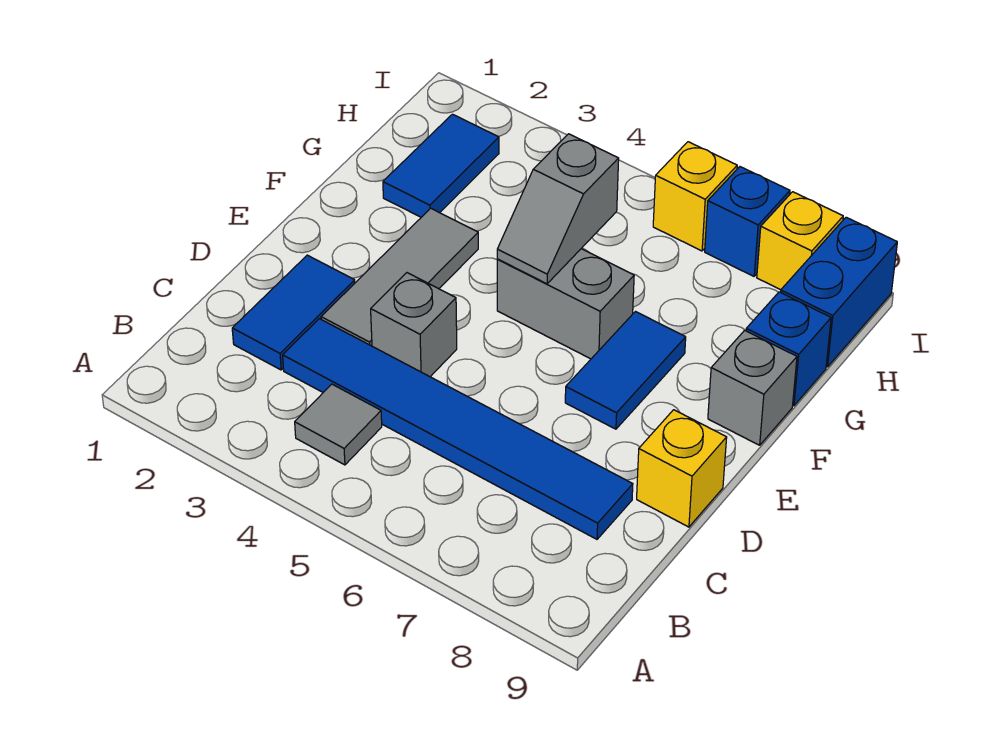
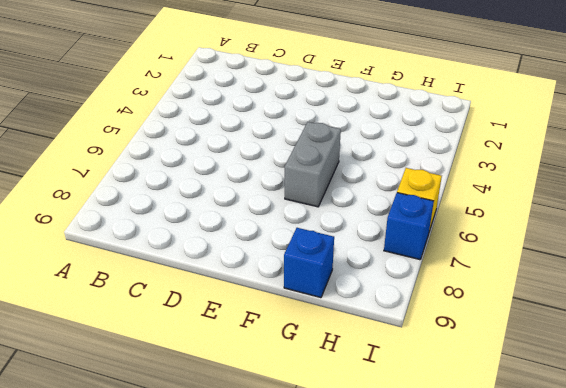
none -> grey tile B4 level 1
none -> blue tile C2:D2 level 1
none -> blue tile C3:C8 level 1

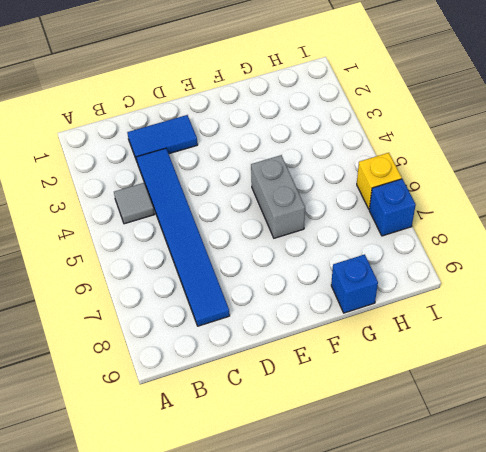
none -> grey tile D3:F3 level 1
none -> grey brick D4 level 1
none -> yellow brick D9 level 1

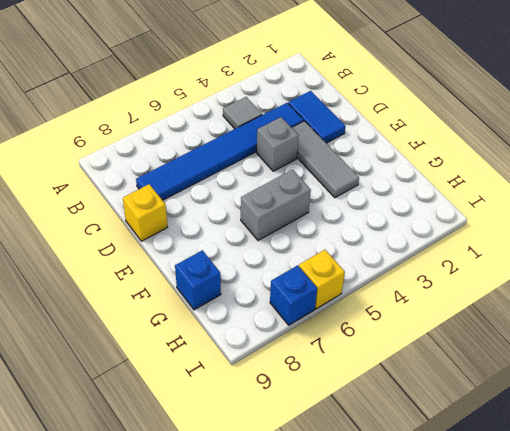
none -> blue tile E7:F7 level 1
none -> grey brick F9 level 1
none -> blue tile G2:H2 level 1

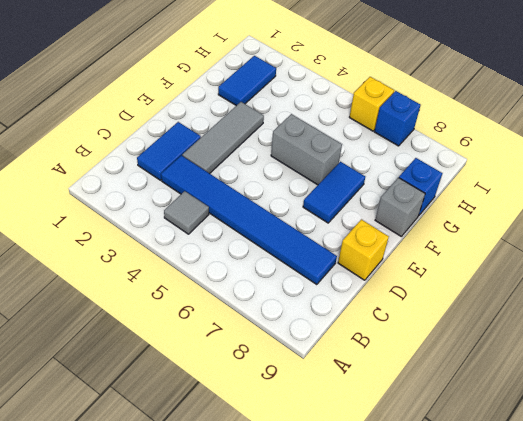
none -> grey brick D4 level 1
none -> blue brick H9:I9 level 1
none -> yellow brick I8 level 1

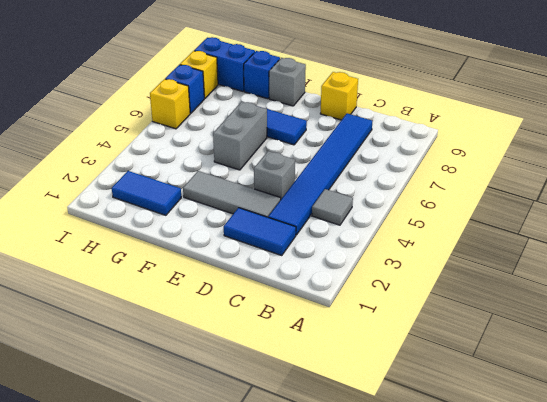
none -> grey slope F5:G5 level 2 top G

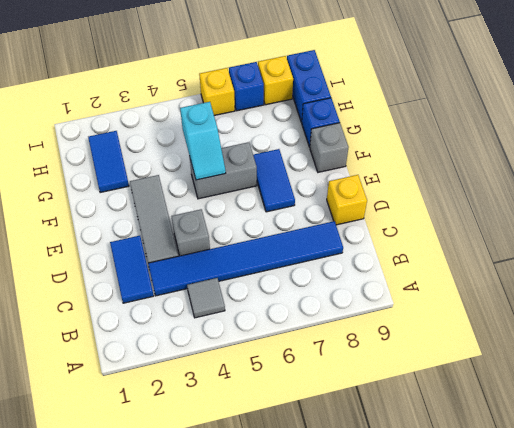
cyan slope F5:G5 level 2 top G -> grey slope F5:G5 level 2 top G

